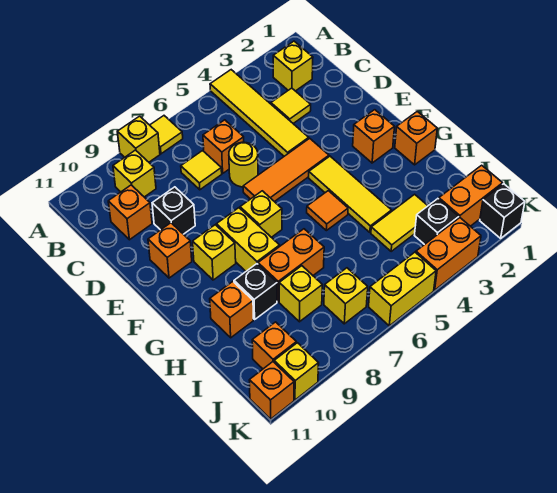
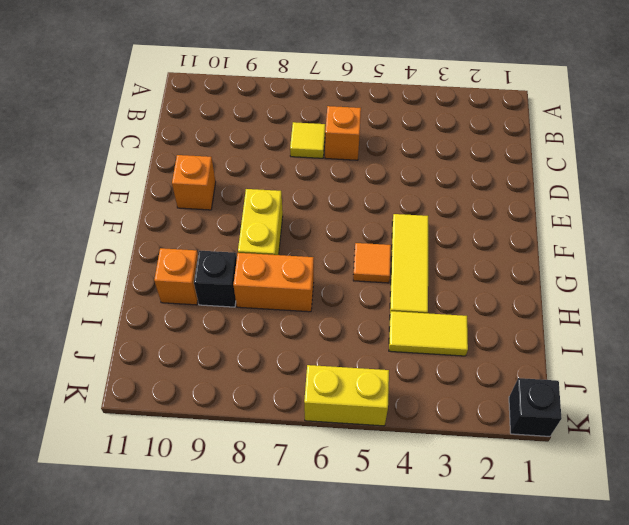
none -> yellow tile A4:D4 level 1
none -> yellow tile A7 level 1
none -> yellow brick A8 level 1
none -> yellow brick B2 level 1

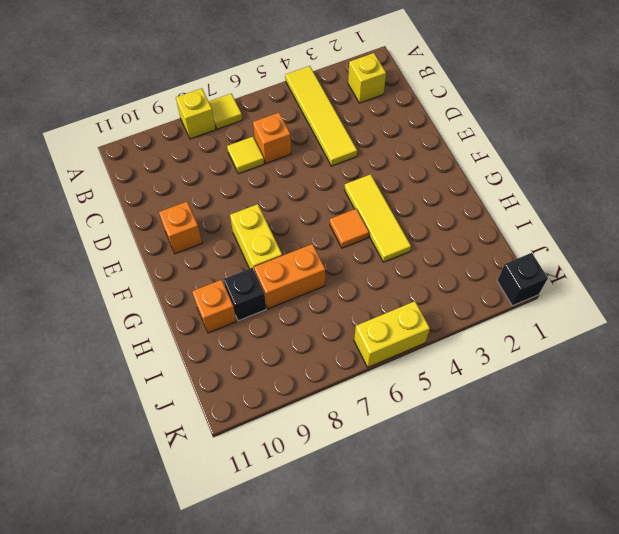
none -> yellow brick B9 level 1
none -> yellow tile C3 level 1
none -> orange brick C10 level 1
none -> yellow round brick D6 level 1

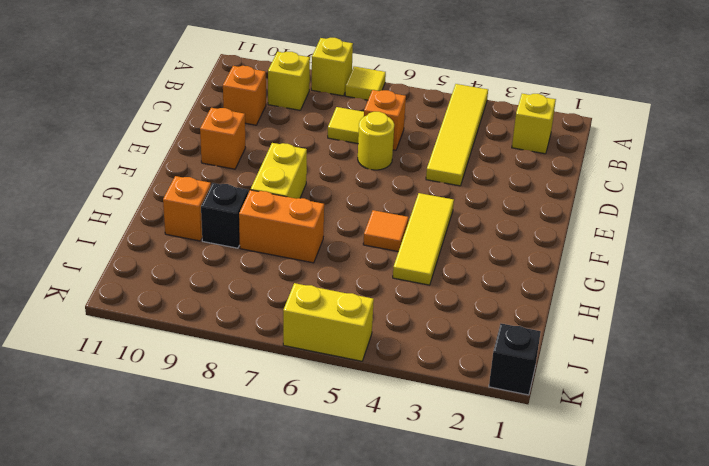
none -> yellow tile C3 level 1
none -> black brick D9 level 1
none -> orange tile E4:E6 level 1
none -> orange brick F2 level 1

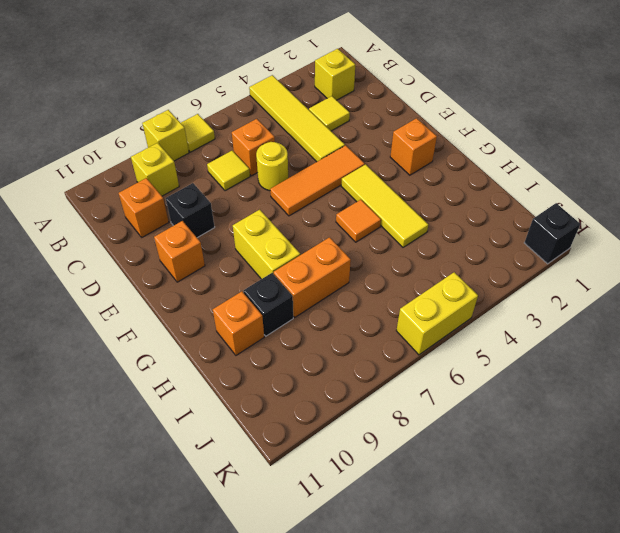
none -> yellow brick F7 level 1
none -> yellow brick F9 level 1
none -> orange brick G1 level 1
none -> yellow tile I3:I4 level 1

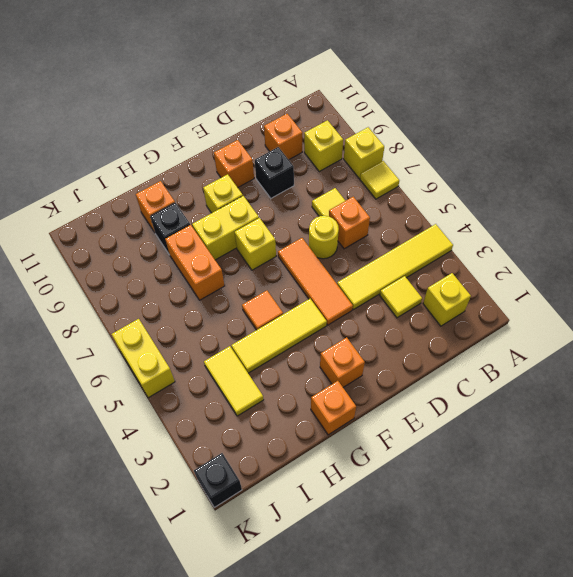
none -> yellow brick I8 level 1
none -> orange brick J1:J2 level 1
none -> black brick J3 level 1
none -> yellow brick J7 level 1

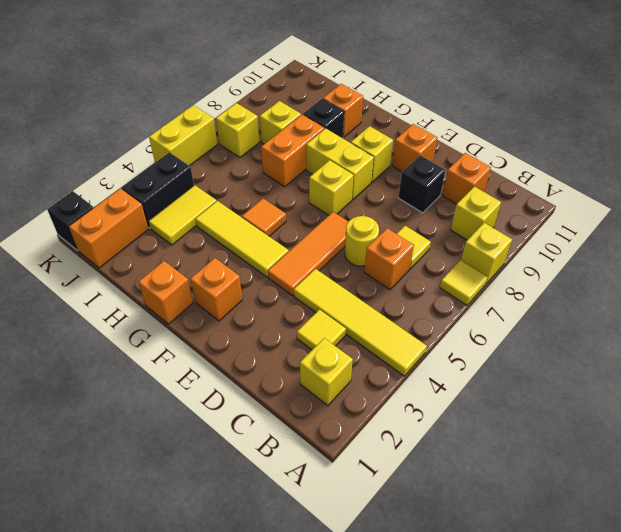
black brick J3:J4 level 1 -> black brick J3 level 1
none -> orange brick J10 level 1
none -> orange brick K3:K4 level 1
none -> yellow brick K10 level 1
none -> orange brick K11 level 1

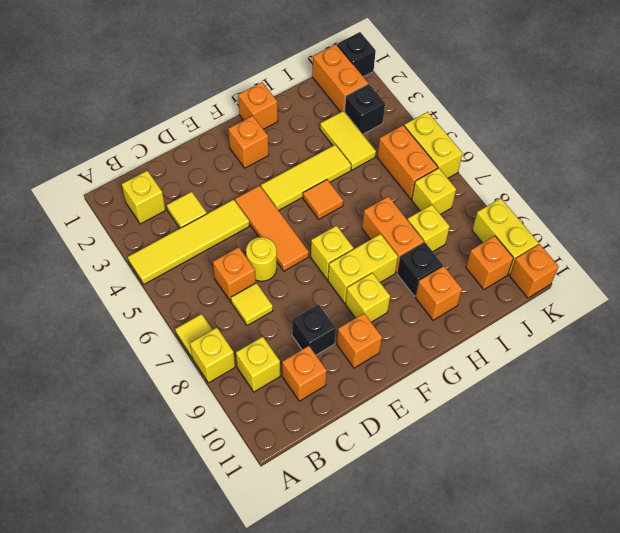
orange brick J5:J6 level 1 -> orange brick K3:K4 level 1
yellow brick K9:K10 level 1 -> yellow brick K10 level 1

